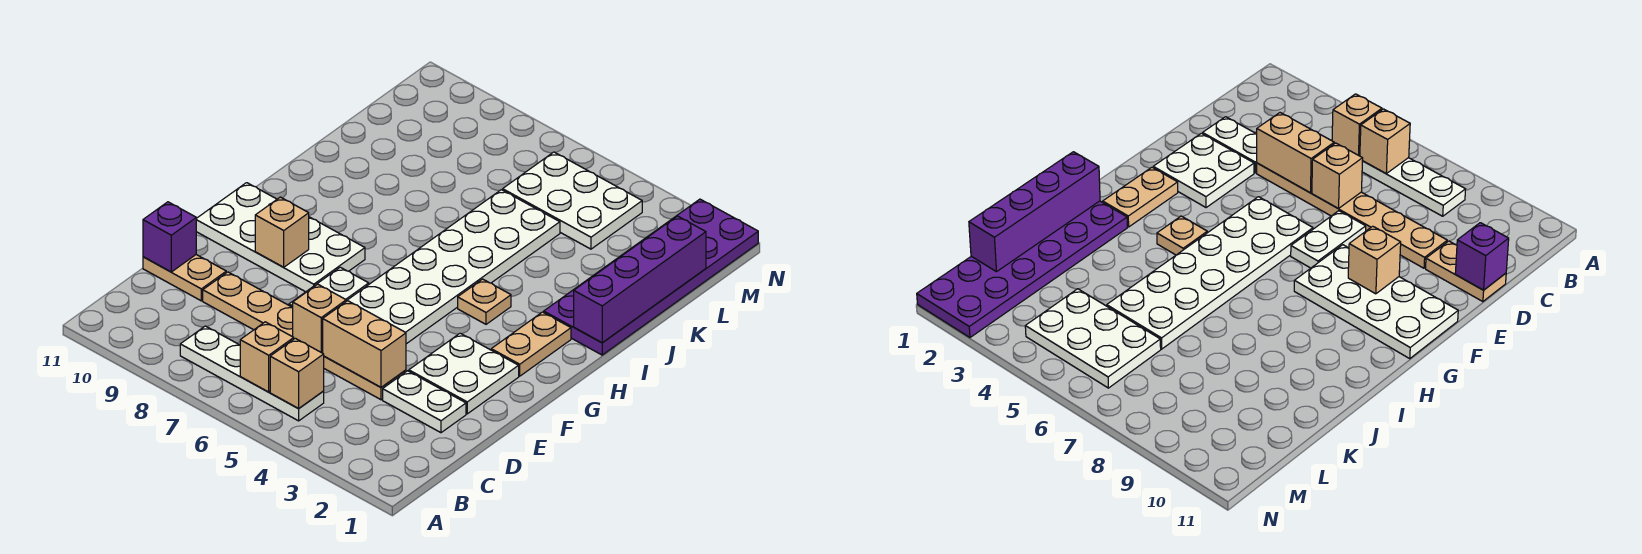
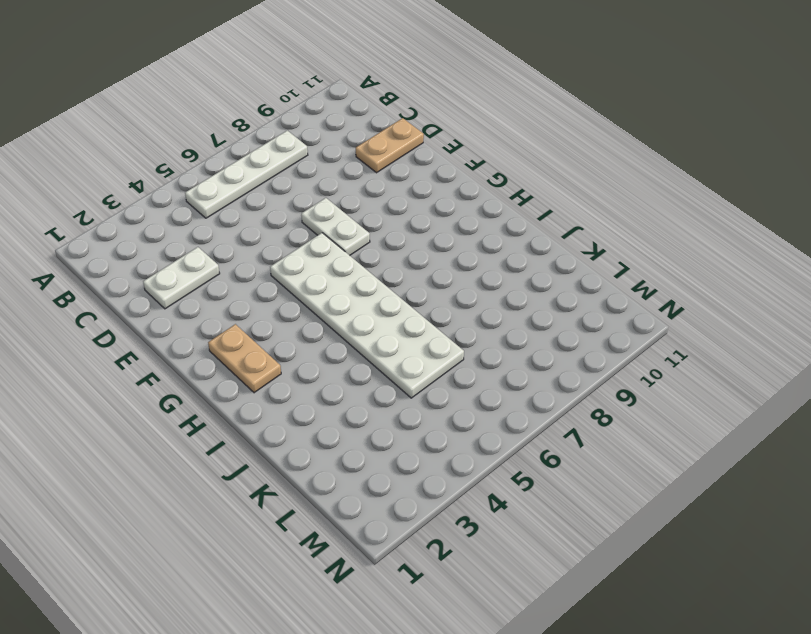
none -> tan plate D4:D9 level 1
none -> white plate E2:F3 level 1
none -> white plate F8:G11 level 1

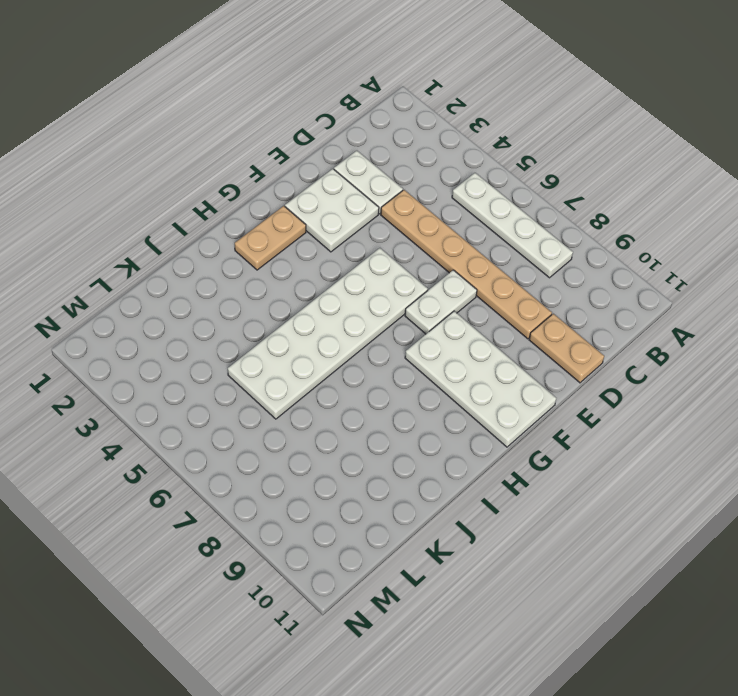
none -> tan plate H4 level 1
none -> purple plate I1:N2 level 1
none -> white plate L4:M6 level 1

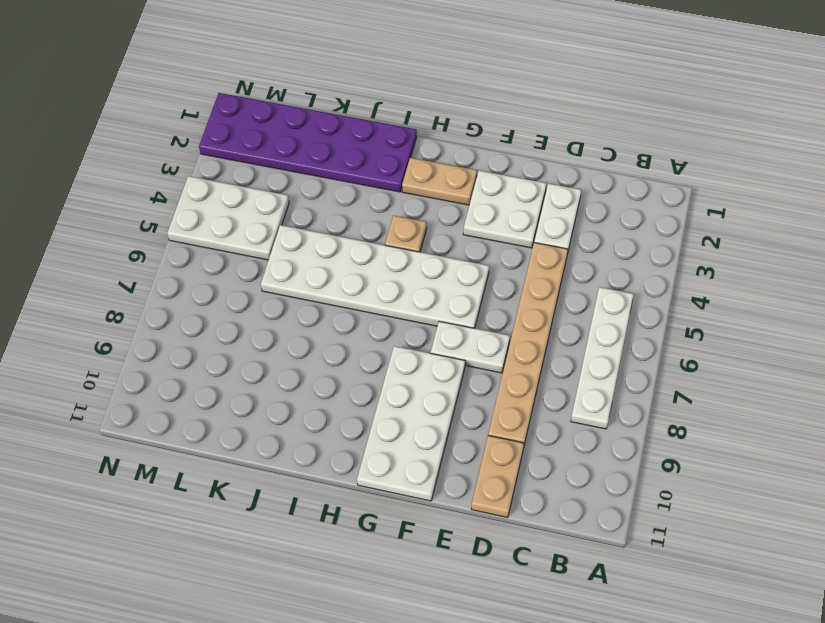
white plate L4:N5 level 1 -> white plate L4:M6 level 1
none -> tan brick B5 level 2
none -> tan brick B6 level 2
none -> tan brick D4:D5 level 2

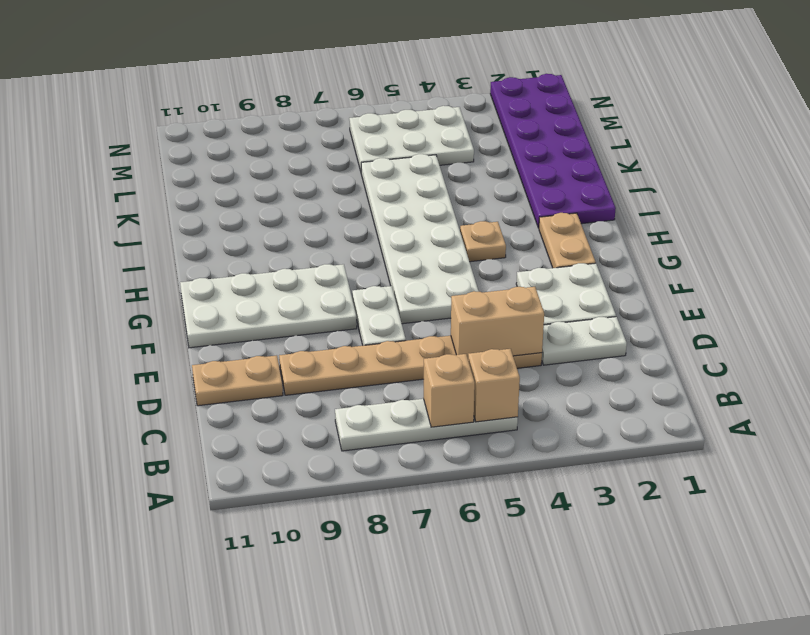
none -> tan brick D6 level 2
none -> purple brick D11 level 2
none -> tan brick F9 level 2

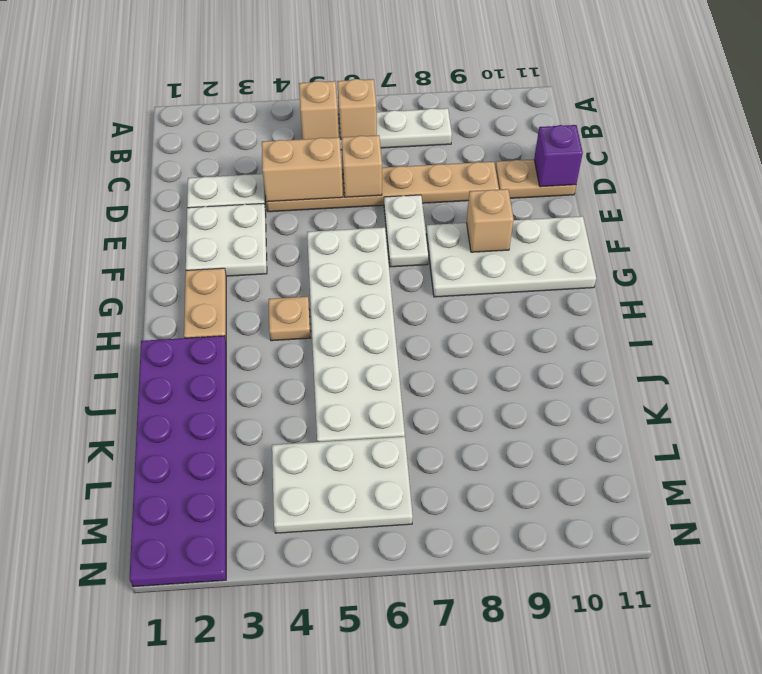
none -> purple brick I1:L1 level 2

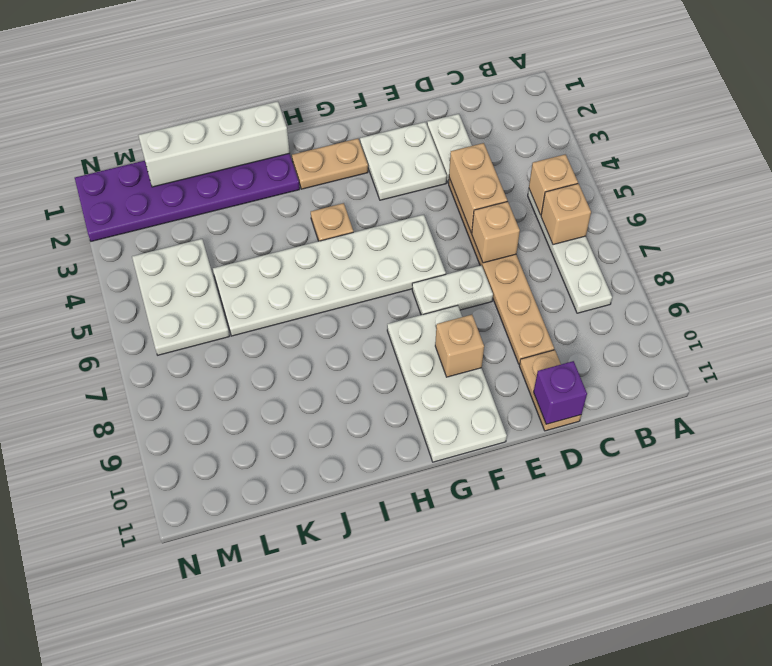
white brick I1:L1 level 2 -> purple brick I1:L1 level 2

